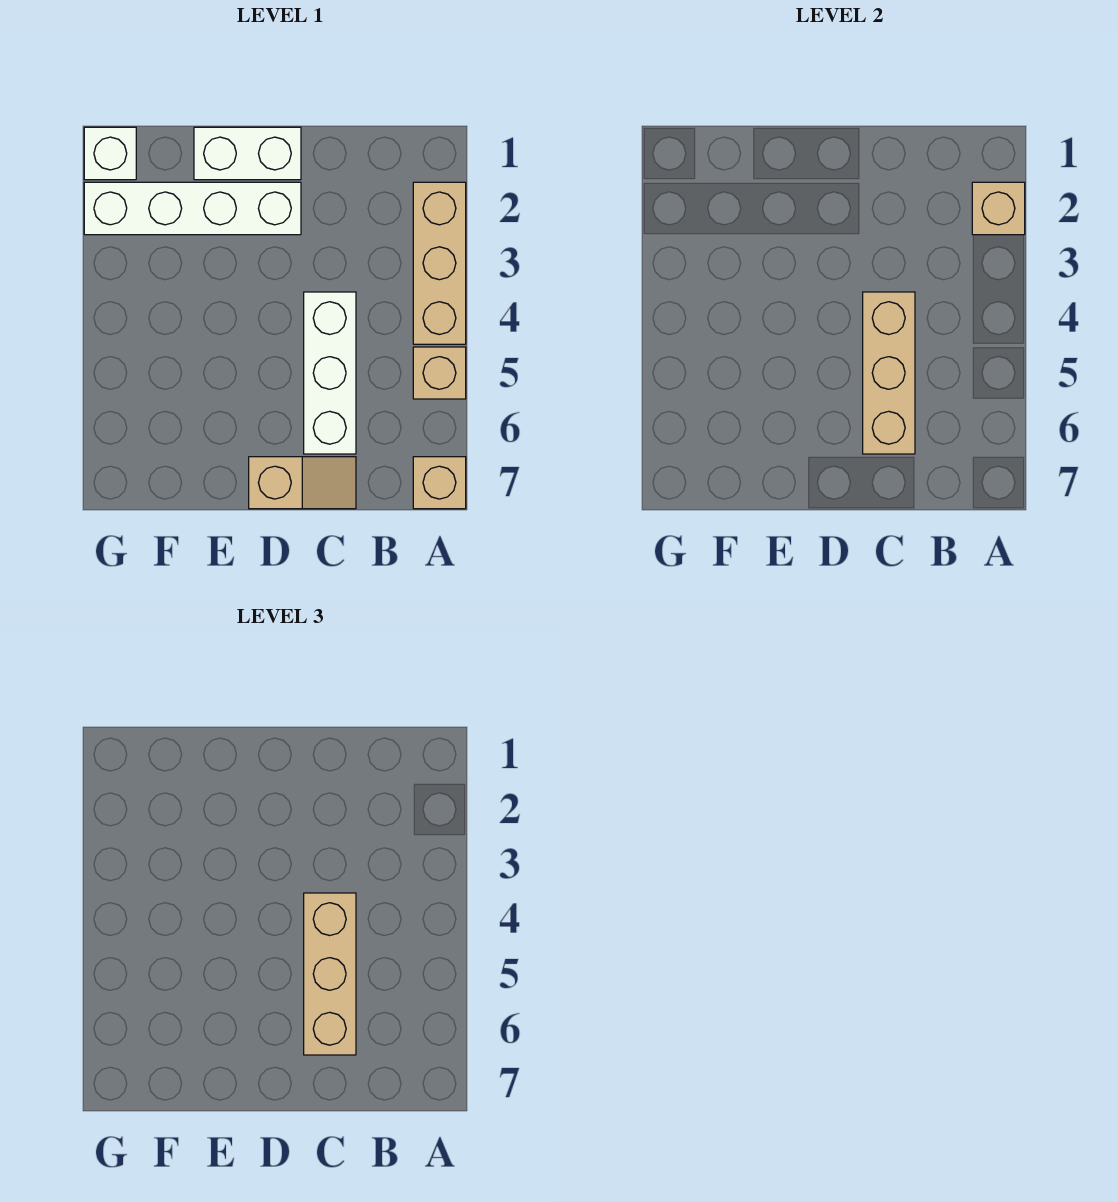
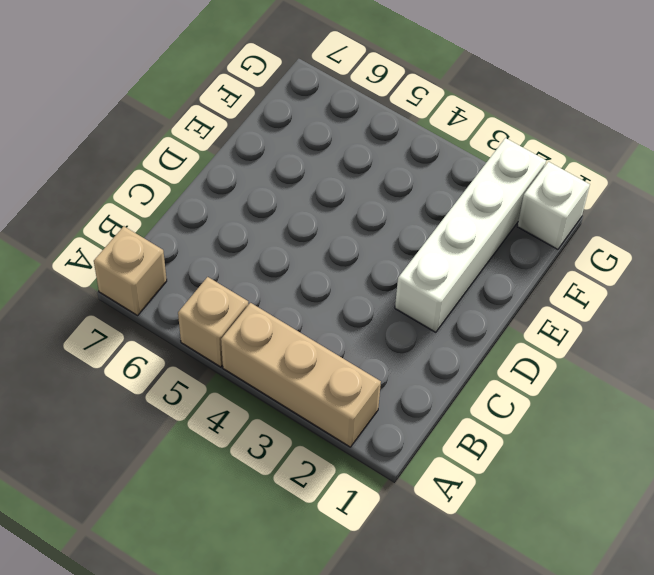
none -> white brick C4:C6 level 1
none -> tan slope C7:D7 level 1 top D

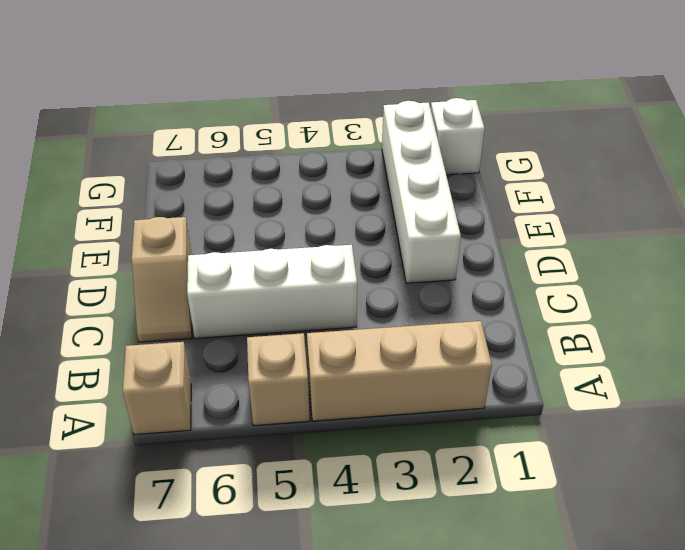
none -> white brick D1:E1 level 1
none -> tan brick A2 level 2

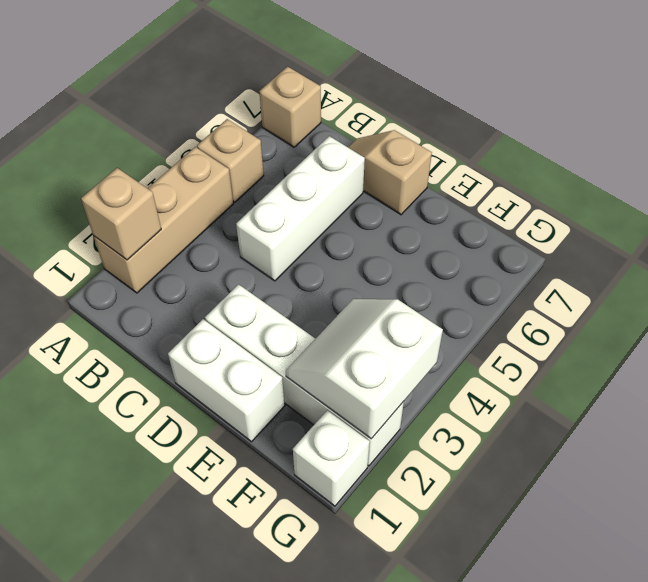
white slope F2:G3 level 2 top G -> none
none -> tan brick C4:C6 level 2
none -> tan brick C4:C6 level 3

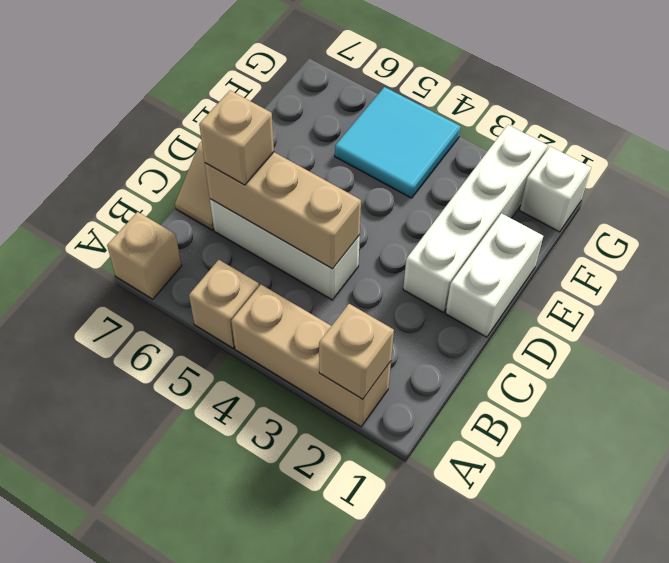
tan brick C6 level 3 -> tan brick C4:C6 level 3
cyan tile F4:G5 level 1 -> none

